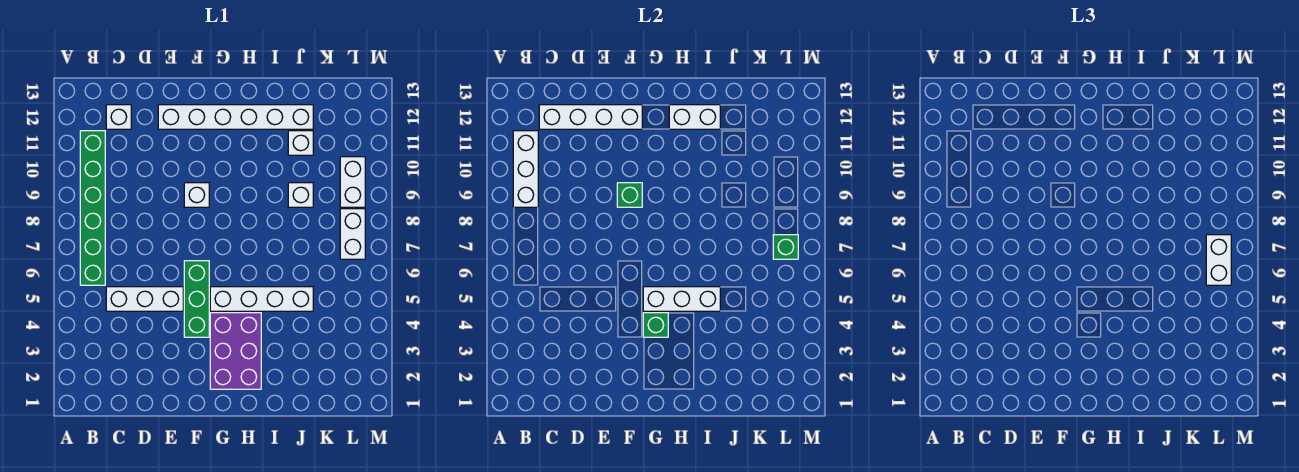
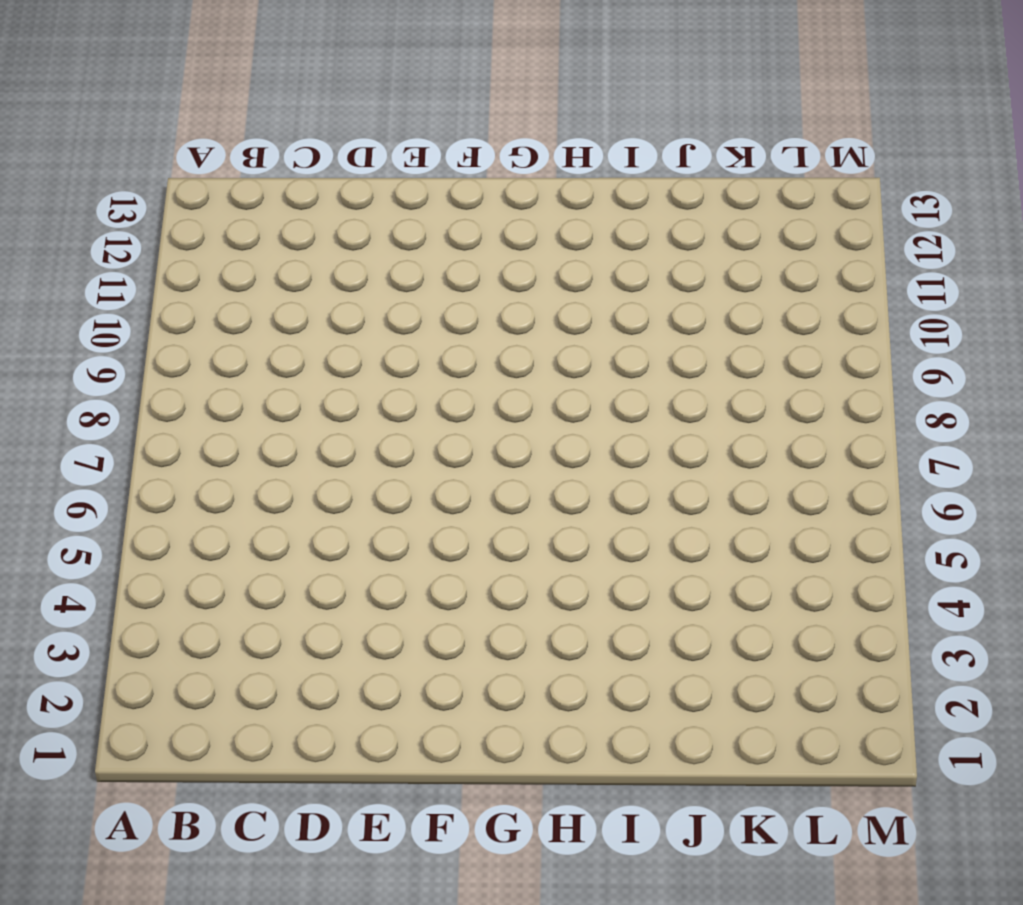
none -> green brick B6:B11 level 1
none -> white brick C5:E5 level 1
none -> white brick C12 level 1

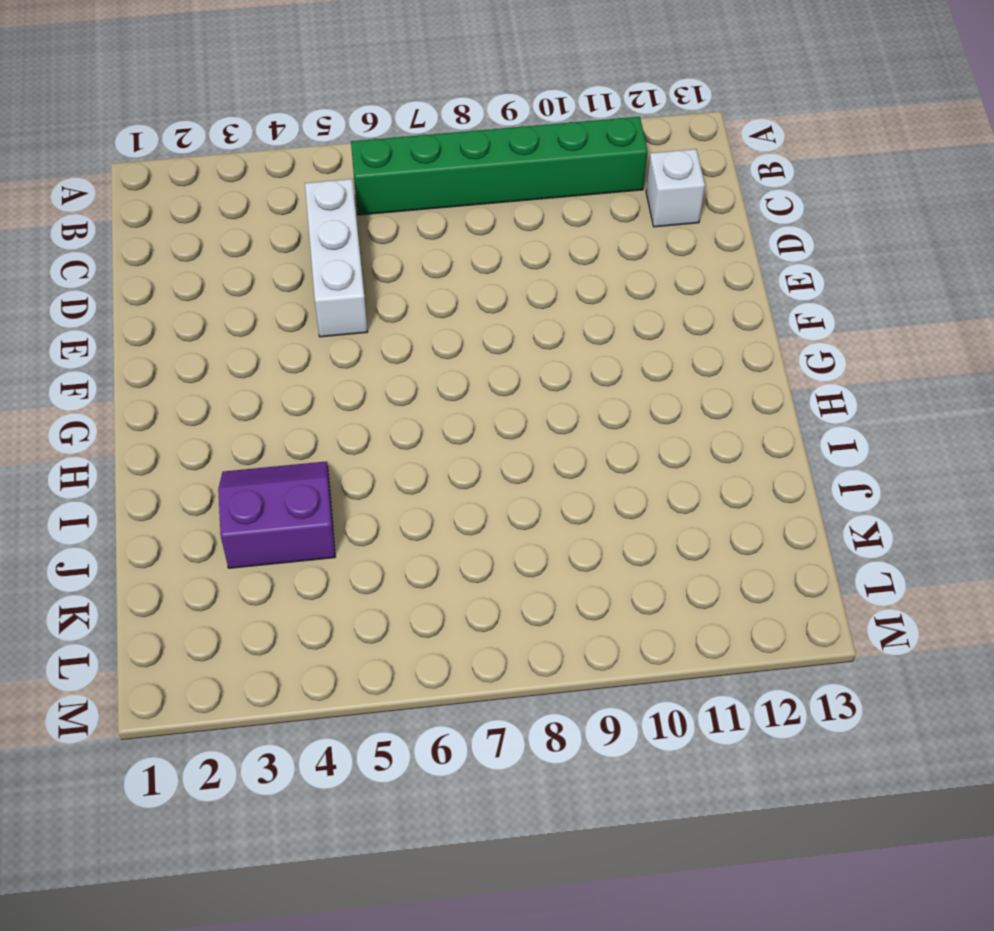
purple slope I3:J4 level 1 top J -> none
none -> white brick E12:J12 level 1
none -> green brick F4:F6 level 1
none -> white brick F9 level 1

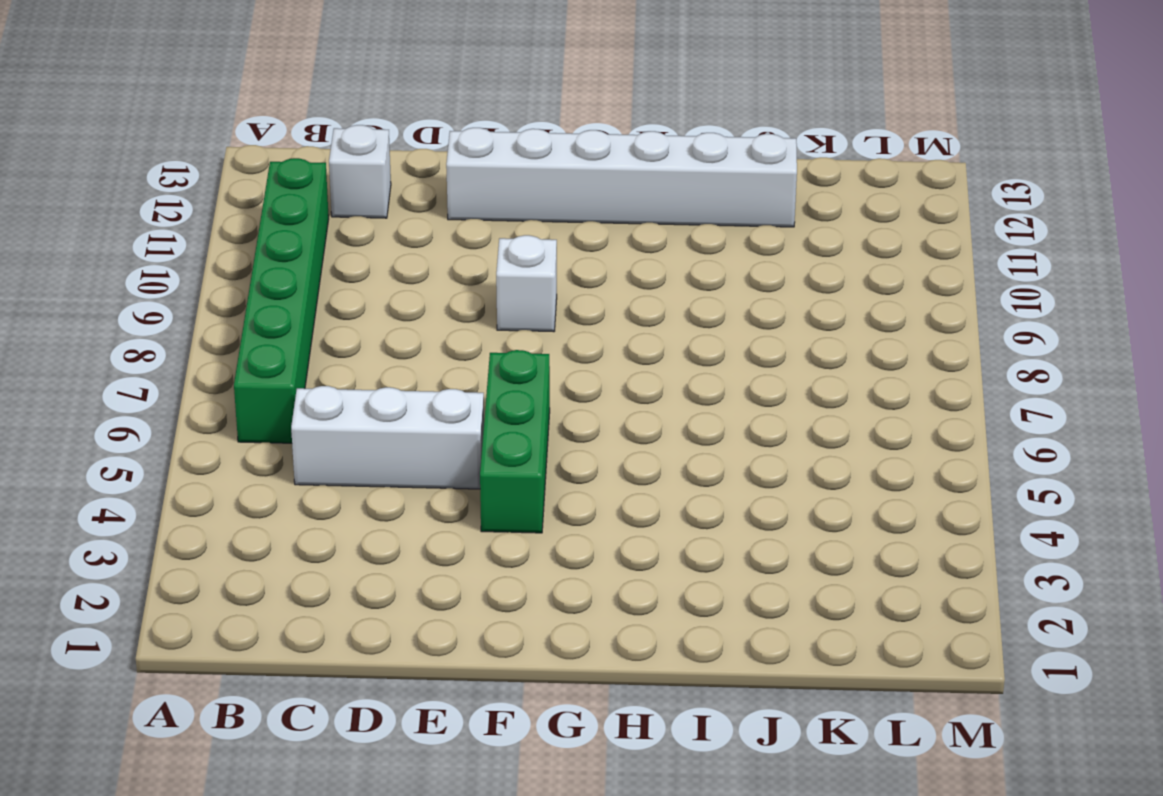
none -> purple brick G2:H4 level 1
none -> white brick G5:J5 level 1
none -> white brick J9 level 1

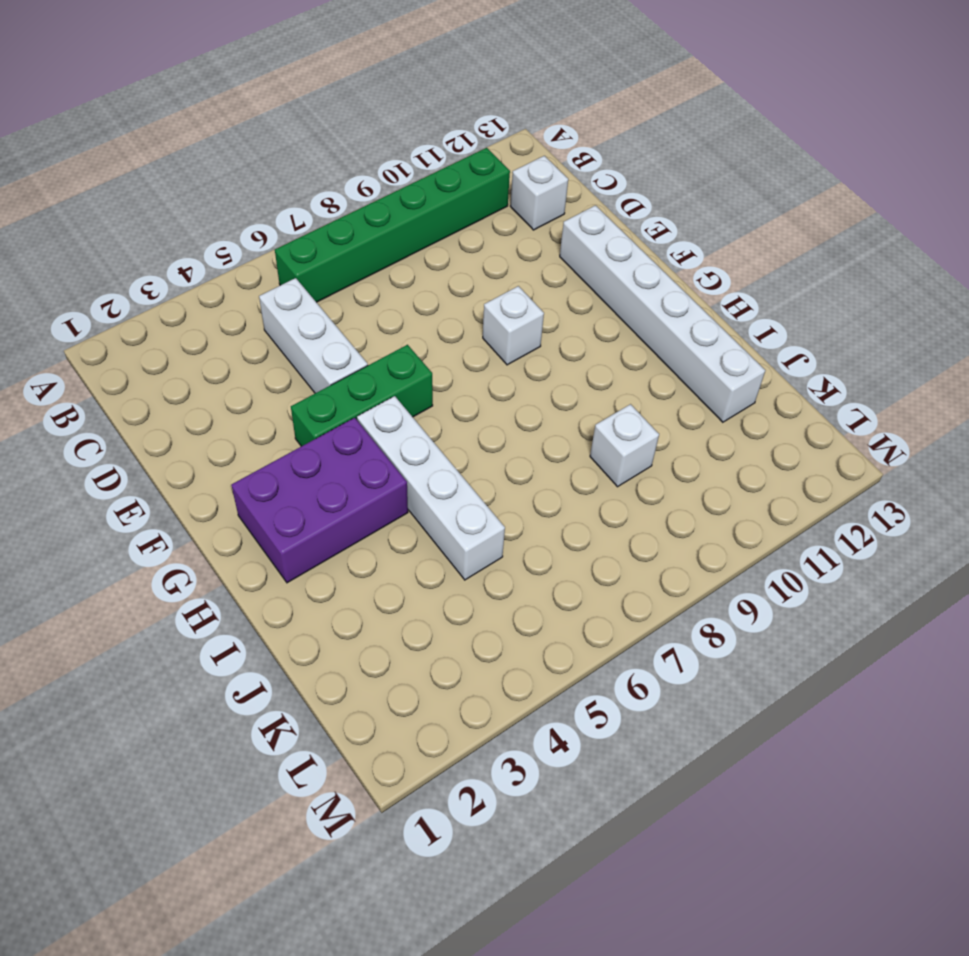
none -> white brick J11 level 1
none -> white brick L7:L8 level 1
none -> white brick L9:L10 level 1

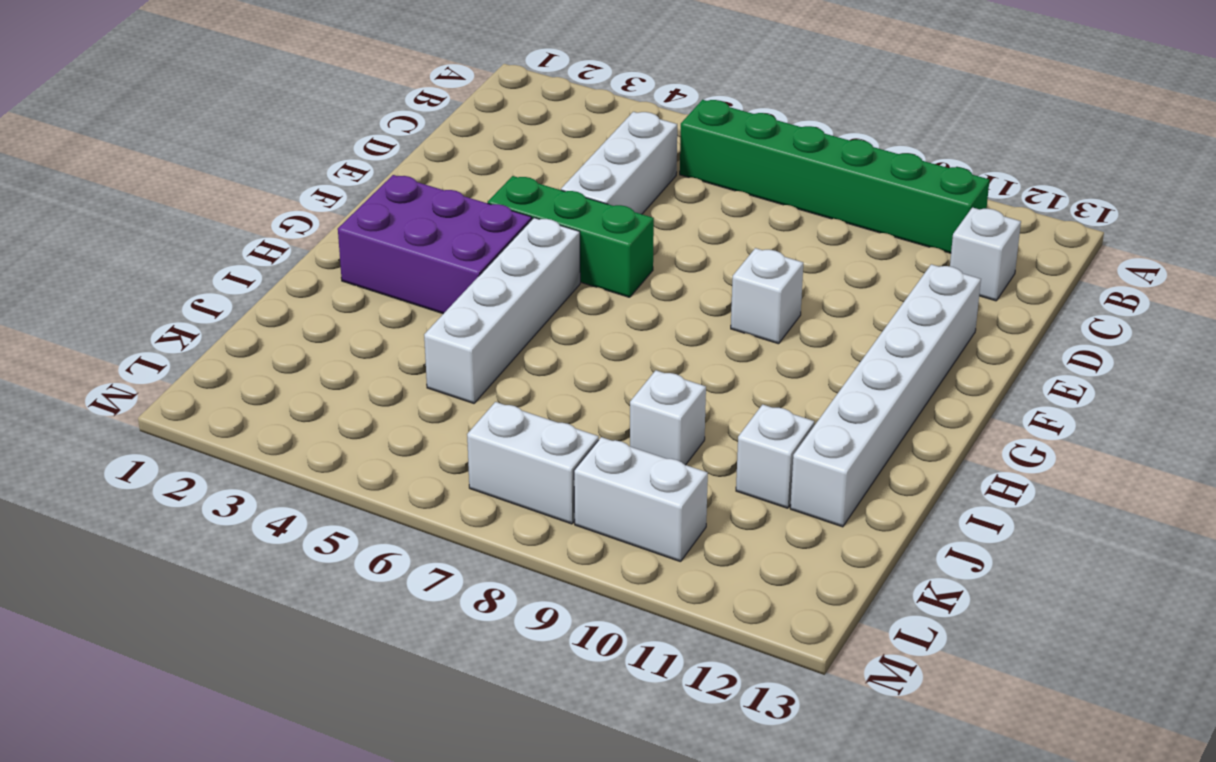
none -> white brick B9:B11 level 2
none -> white brick C12:F12 level 2
none -> green brick F9 level 2

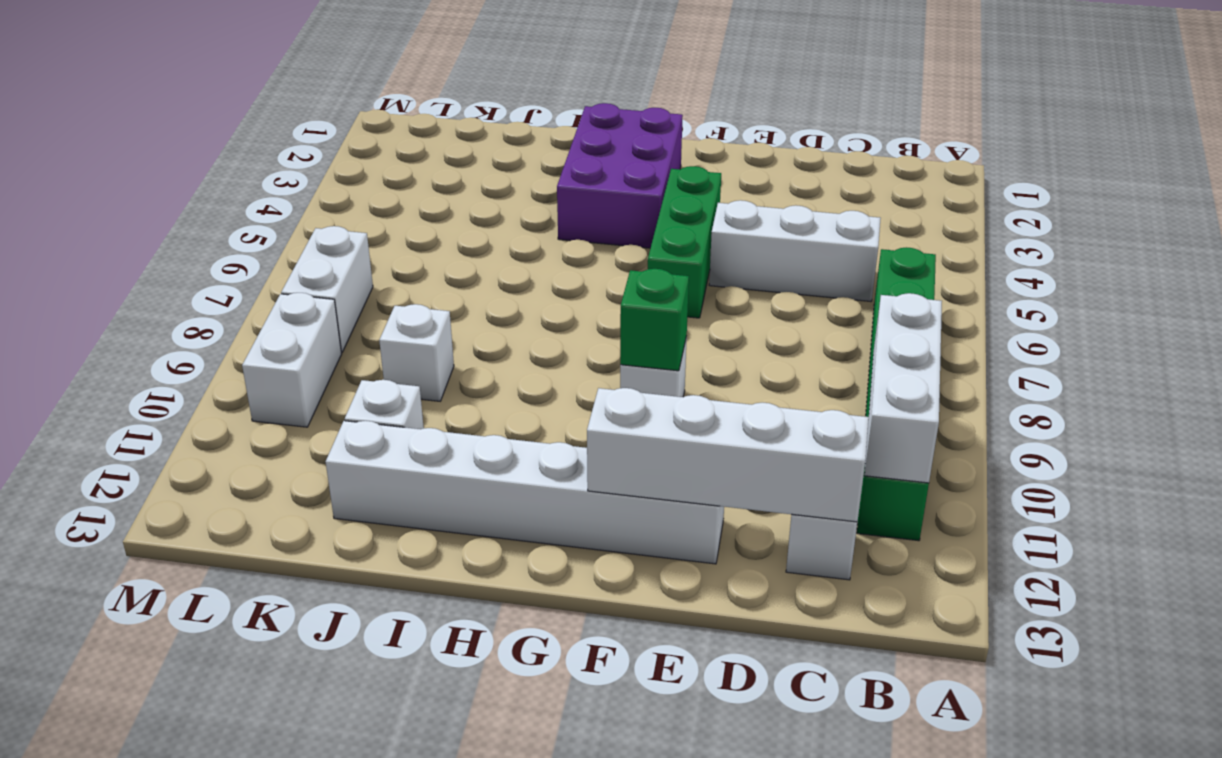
none -> white brick G5:J5 level 1
none -> green brick G4 level 2
none -> white brick G5:I5 level 2

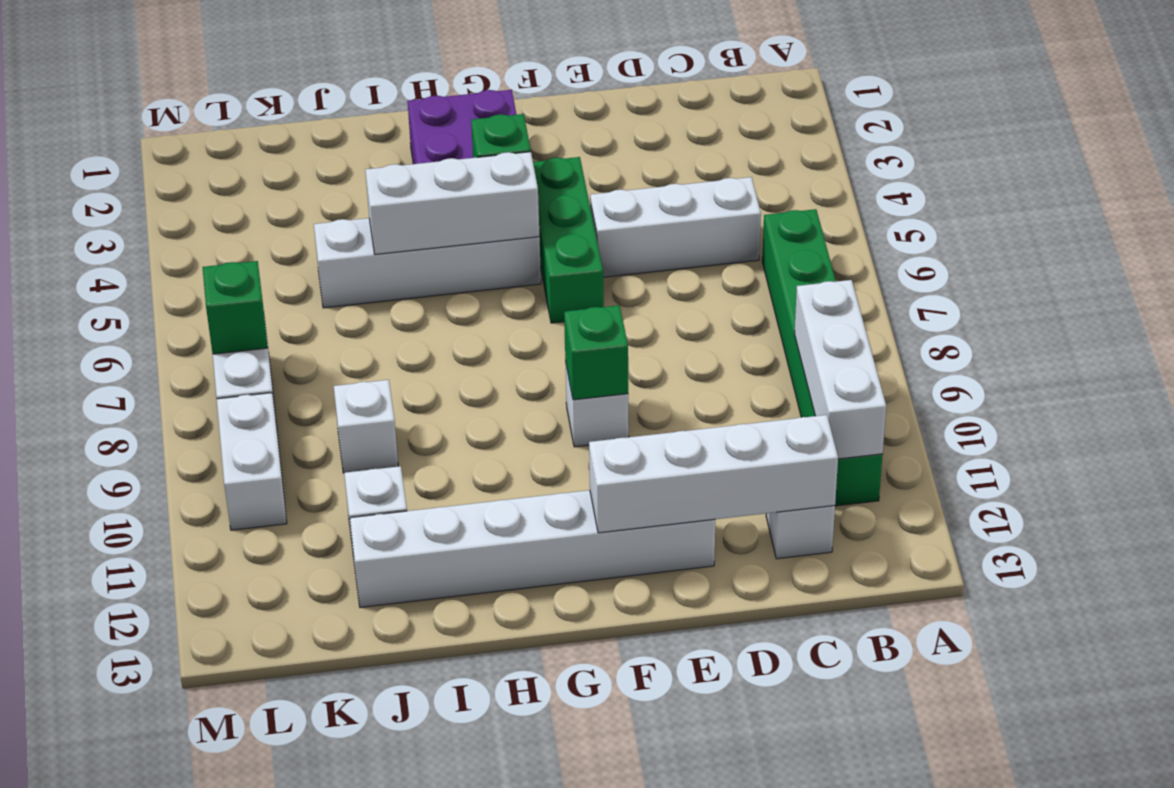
none -> white brick H12:I12 level 2
none -> white brick L6:L7 level 3

